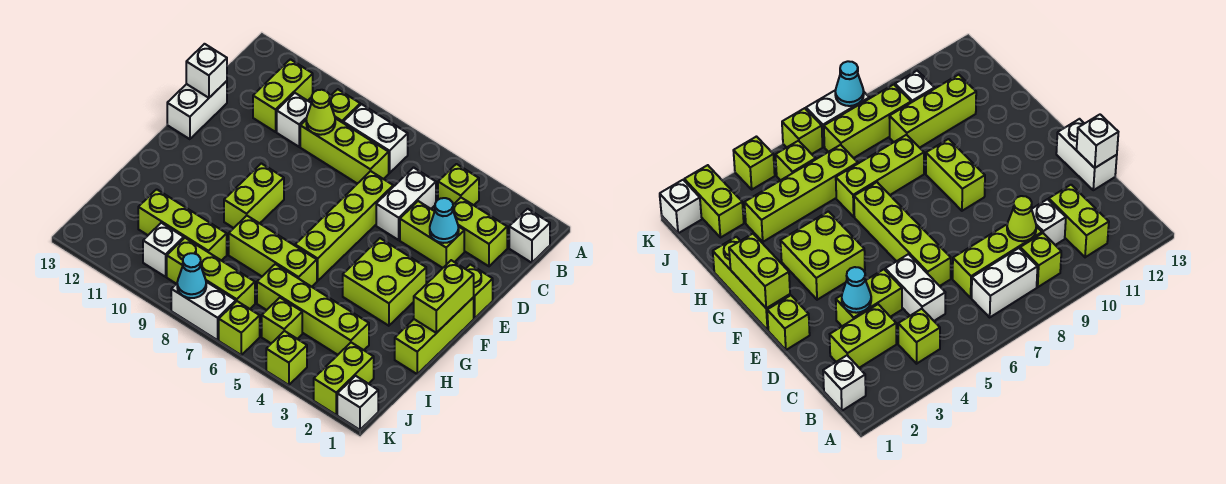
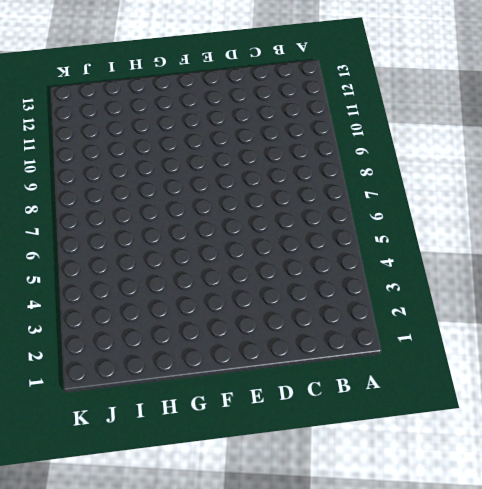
none -> white brick B1 level 1
none -> lime brick B4 level 1
none -> white brick B7:B8 level 1
none -> lime brick B9 level 1

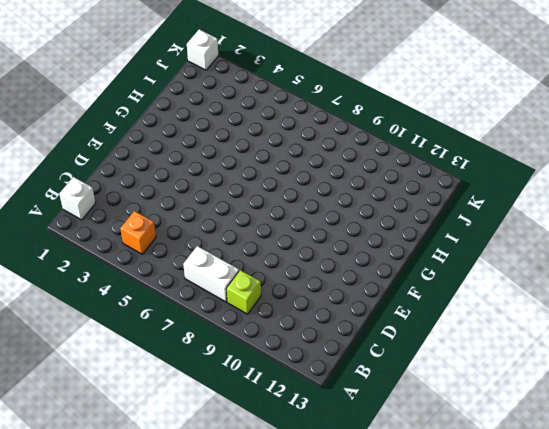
orange brick B4 level 1 -> lime brick B4 level 1
none -> lime brick B11:C11 level 1
none -> lime brick C2:C3 level 1
none -> white brick C5:D5 level 1
none -> lime brick C7:C9 level 1

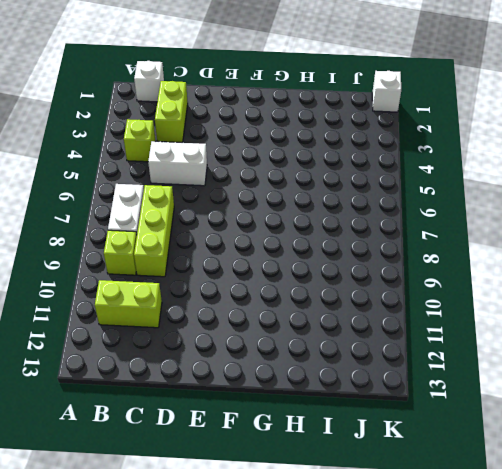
none -> white brick C10 level 1
none -> lime brick D3:D4 level 1
none -> lime brick D6:G6 level 1
none -> white brick D13:E13 level 1

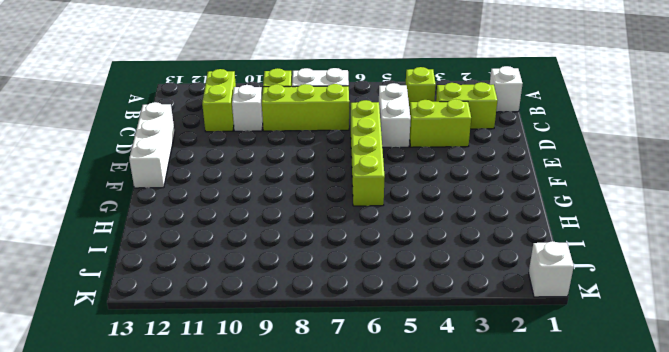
white brick D13:F13 level 1 -> white brick D13:E13 level 1
none -> lime brick E1 level 1
none -> lime brick F1:H1 level 1
none -> lime brick F3:G4 level 1
none -> lime brick F9:G9 level 1

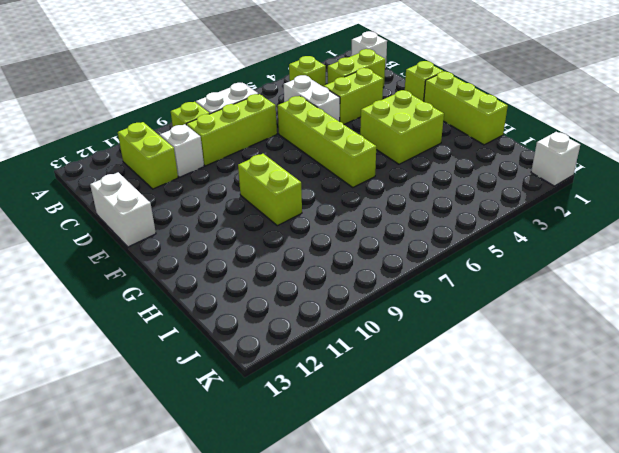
none -> lime brick H6:H8 level 1
none -> lime brick I3:I6 level 1
none -> lime brick I9:I11 level 1
none -> lime brick J2:K2 level 1

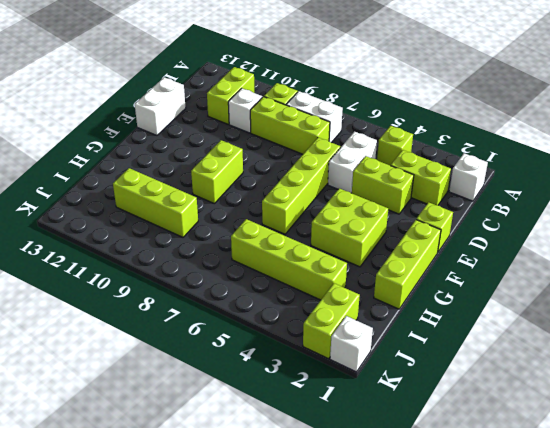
none -> lime brick H6:H8 level 1
none -> lime brick J5 level 1
none -> lime brick J7:J9 level 1
none -> white brick J10 level 1

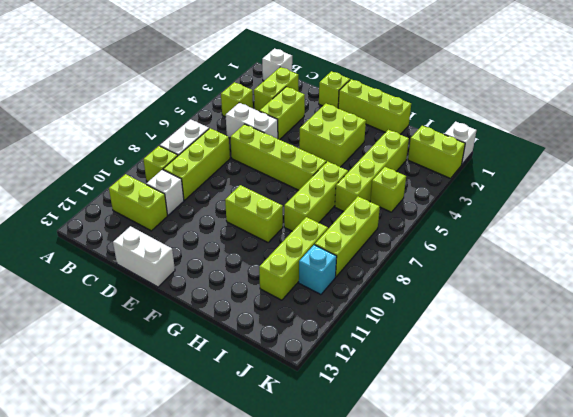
cyan brick J10 level 1 -> white brick J10 level 1
none -> lime brick K4 level 1
none -> lime brick K6 level 1
none -> white brick K7:K8 level 1
none -> lime cone C9 level 2

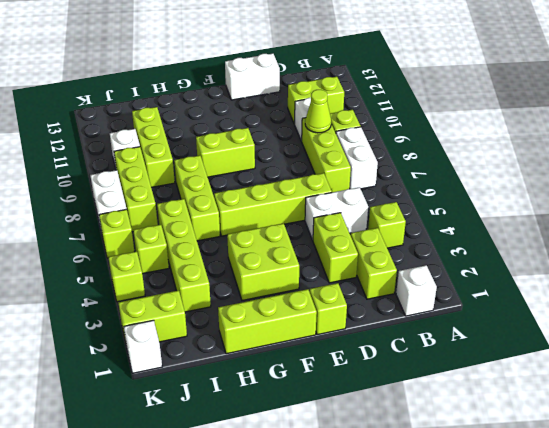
none -> cyan cone D3 level 2
none -> white brick D13 level 2
none -> lime brick F1:G1 level 2
none -> cyan cone K8 level 2

